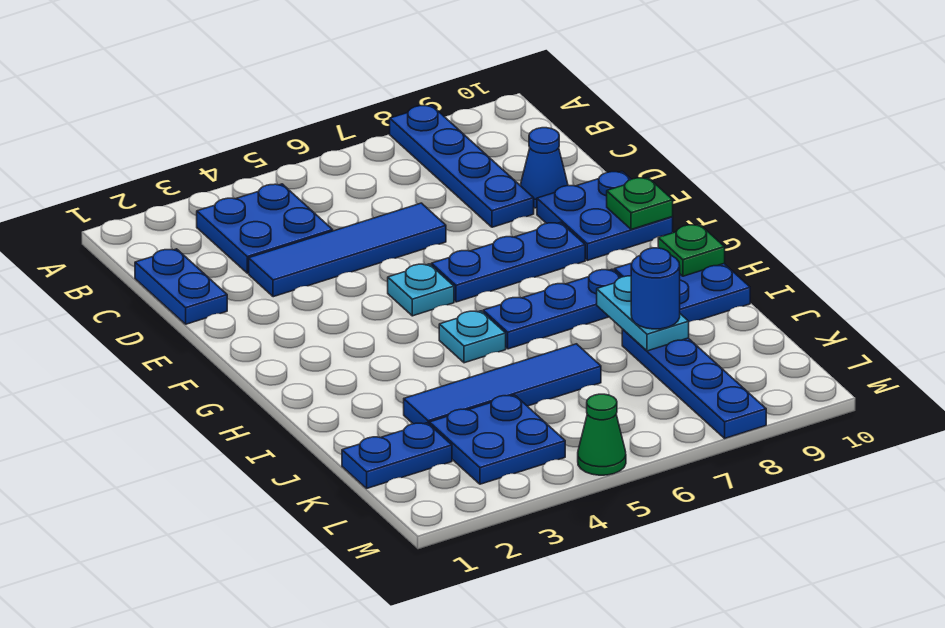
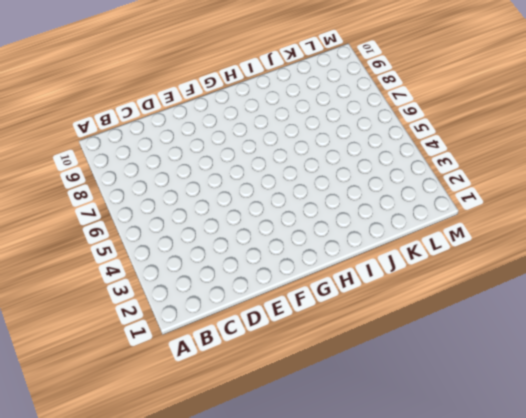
none -> blue plate A8:D8 level 1
none -> blue plate B3:C4 level 1
none -> blue plate C1:D1 level 1

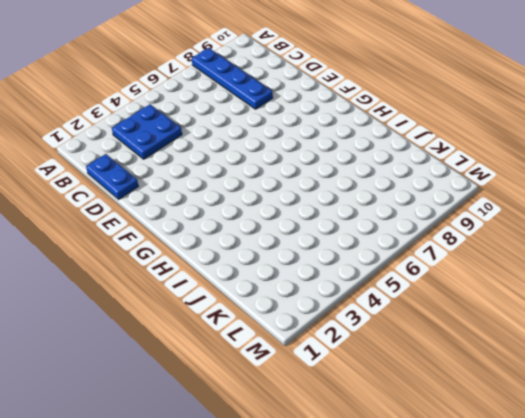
none -> blue tile D3:D6 level 1
none -> blue cone D9 level 1
none -> blue plate E9:F10 level 1

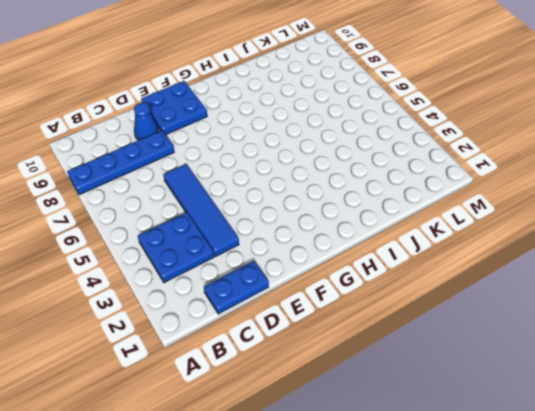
none -> cyan plate F5 level 1
none -> blue plate F6:F8 level 1
none -> cyan plate H5 level 1

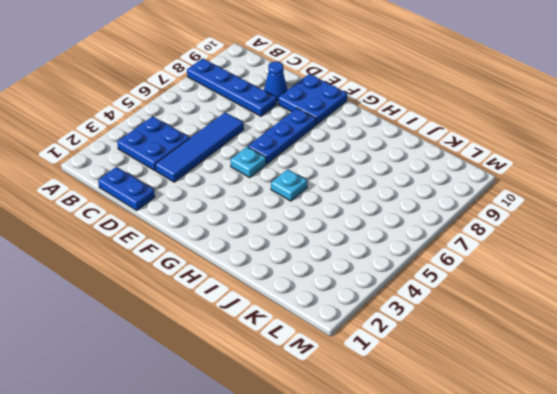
none -> blue plate H6:H8 level 1
none -> blue plate H9:I10 level 1
none -> blue tile J3:J6 level 1

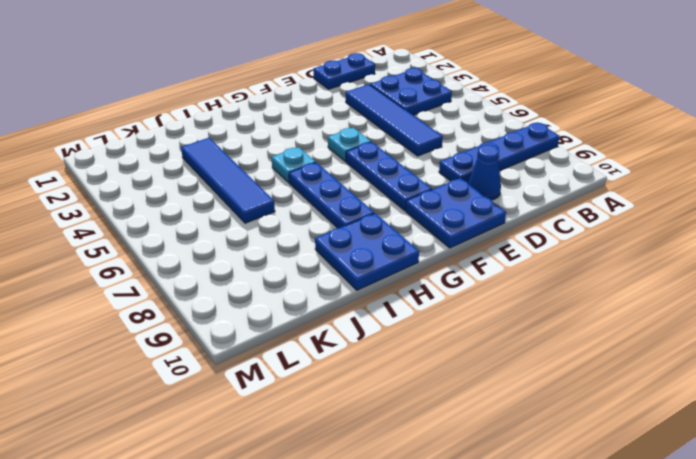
none -> blue plate J8:M8 level 1
none -> blue plate K1:K2 level 1
none -> blue plate K3:L4 level 1

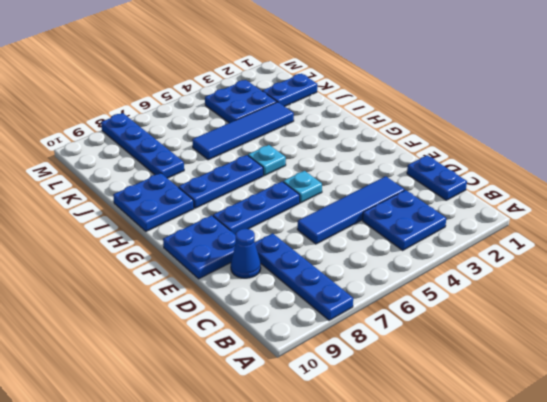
none -> green cone M5 level 1
none -> green plate F10 level 2
none -> green plate H10 level 2

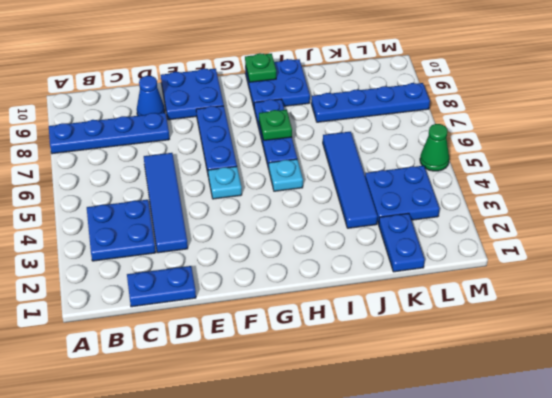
green plate H7 level 2 -> green plate F10 level 2
none -> cyan plate I8:J8 level 2
none -> blue round brick J8 level 3

